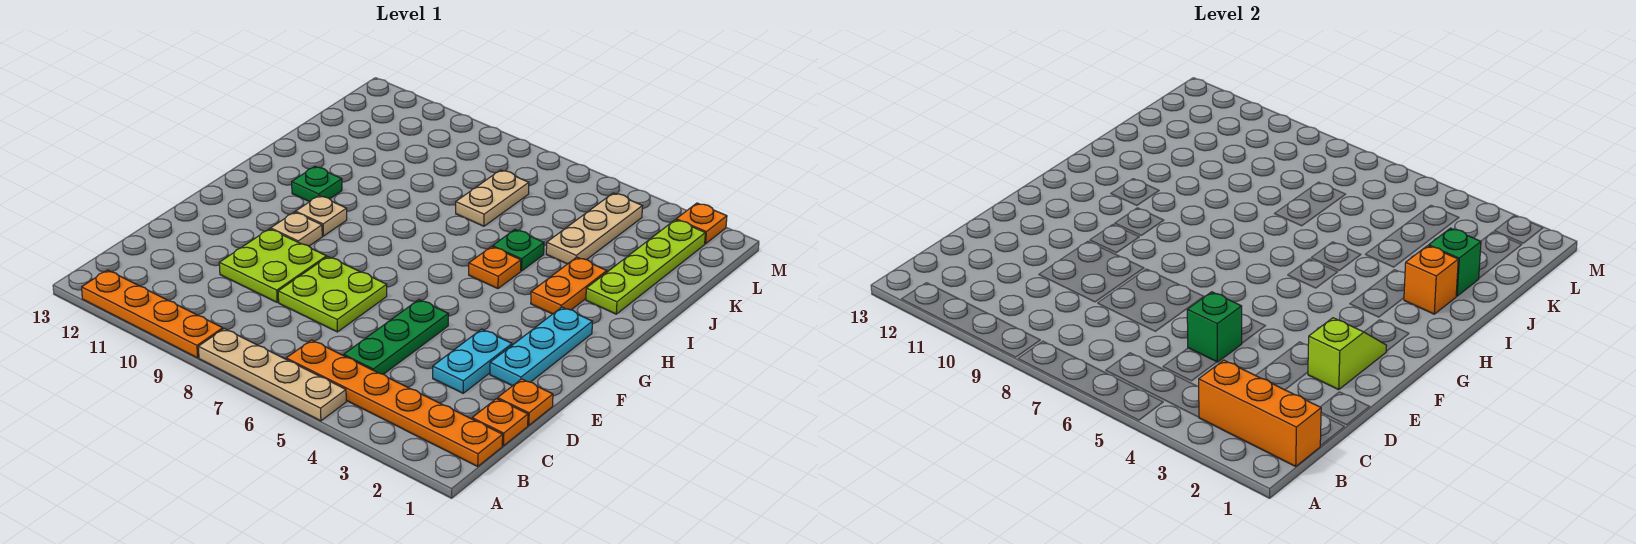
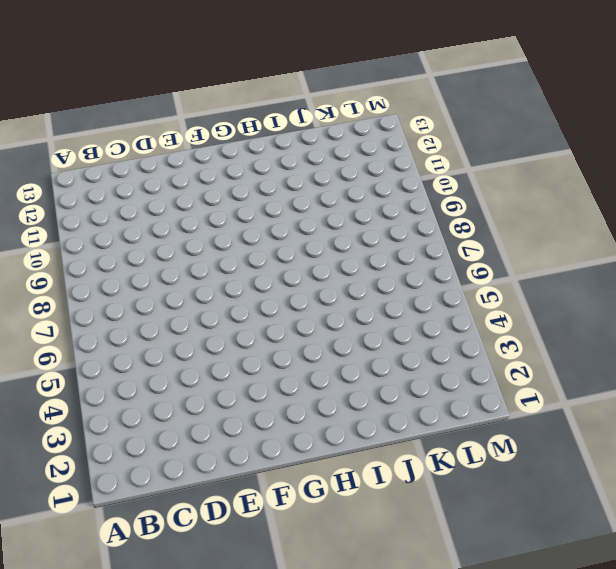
none -> tan plate A5:A8 level 1
none -> orange plate A9:A12 level 1
none -> orange plate B1:B6 level 1

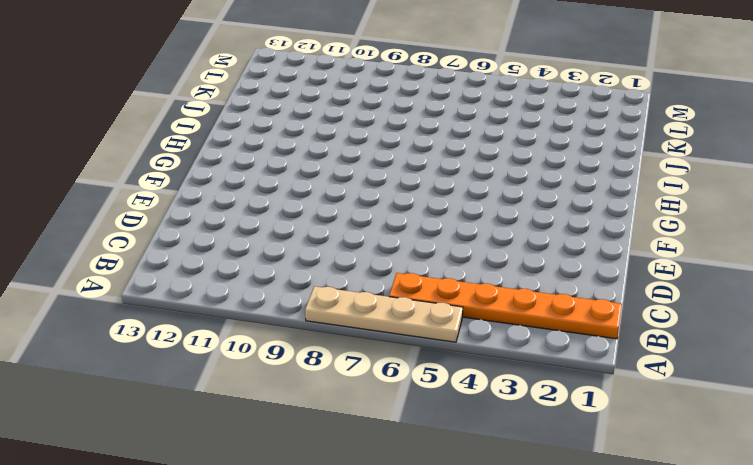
none -> orange plate A9:A12 level 1
none -> orange plate C1 level 1
none -> green plate C5:E5 level 1

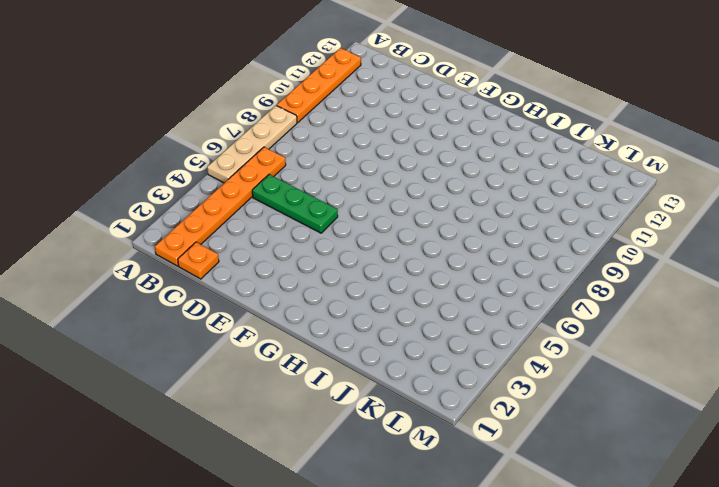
none -> orange plate D1 level 1
none -> cyan plate D3:E3 level 1
none -> lime plate D7:E8 level 1

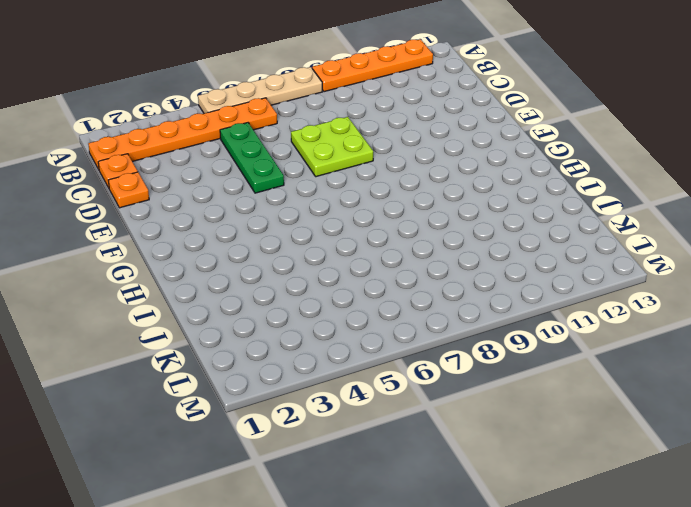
none -> cyan plate D3:E3 level 1
none -> lime plate D9:E10 level 1
none -> cyan plate E2:G2 level 1

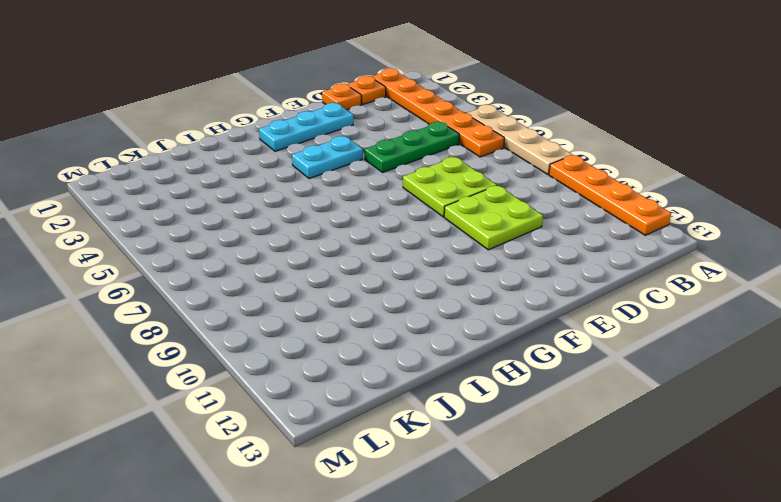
cyan plate F4:G4 level 1 -> cyan plate D3:E3 level 1
none -> tan plate F10 level 1
none -> tan plate G10 level 1
none -> orange plate H3:I3 level 1

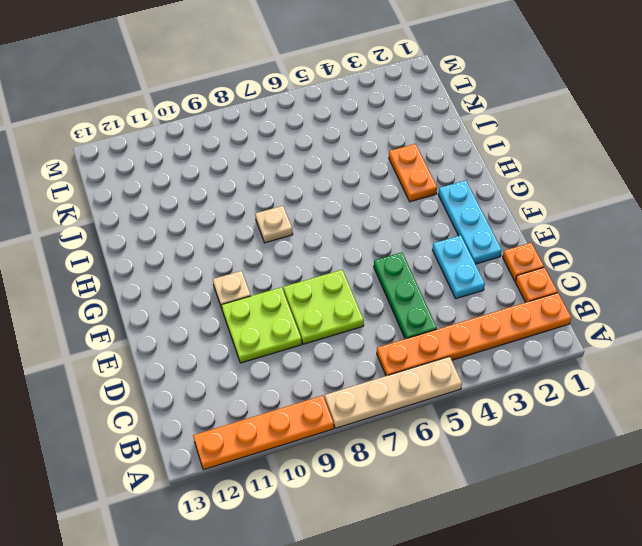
tan plate H8 level 1 -> tan plate G10 level 1
none -> orange plate H5 level 1
none -> green plate H11 level 1
none -> lime plate I2:L2 level 1

